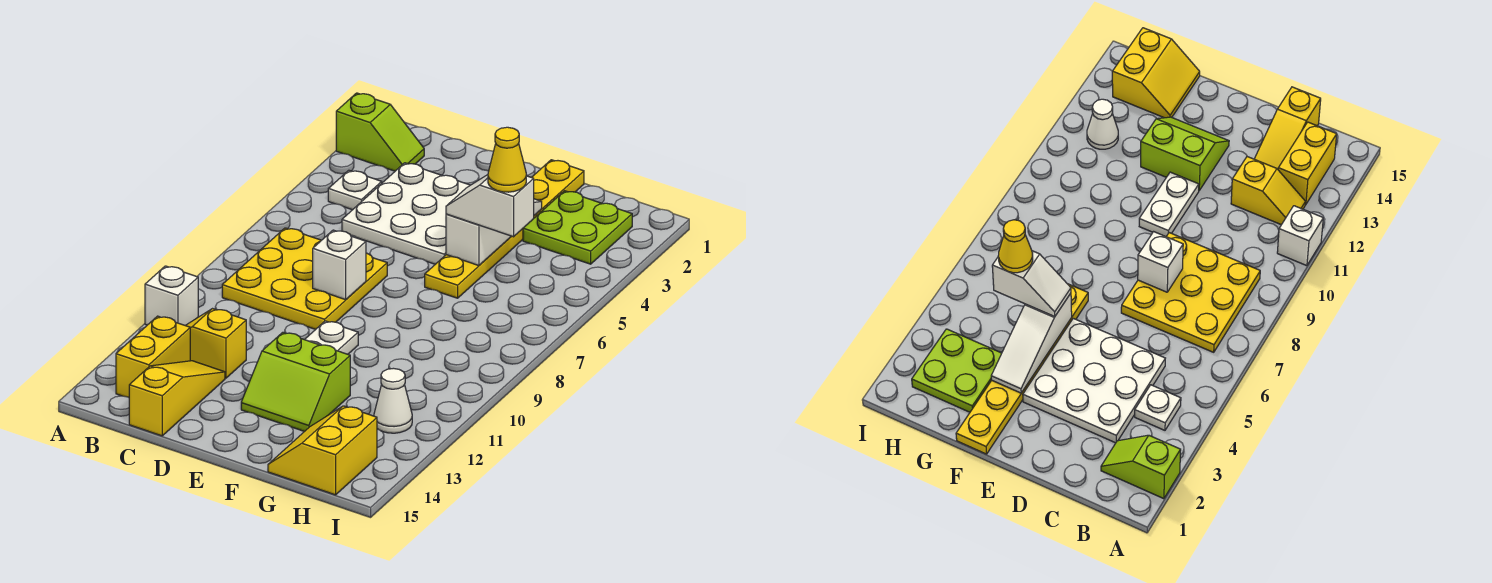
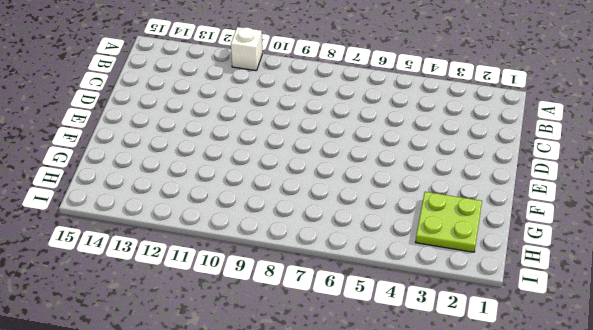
none -> lime slope A2:B2 level 1 top A
none -> white plate B4 level 1
none -> yellow plate B7:D9 level 1

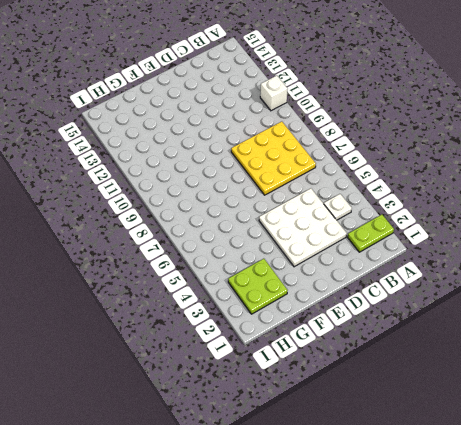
lime plate A2:B2 level 1 -> lime slope A2:B2 level 1 top A
none -> yellow slope B12:C12 level 1 top C
none -> yellow brick B13:B14 level 1
none -> yellow slope C13:C15 level 1 top 15

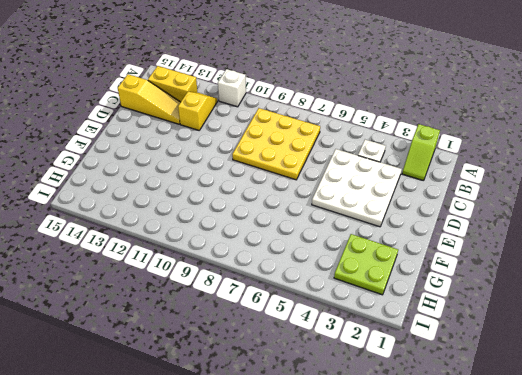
none -> white plate E10:E11 level 1
none -> lime slope E12:F13 level 1 top 12
none -> yellow plate F1:F6 level 1

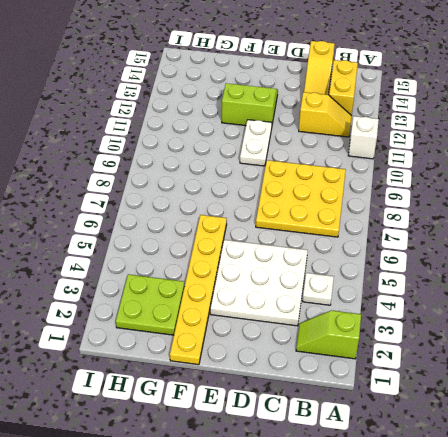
none -> yellow slope G14:H15 level 1 top H
none -> white cone H12 level 1
none -> white brick D8 level 2

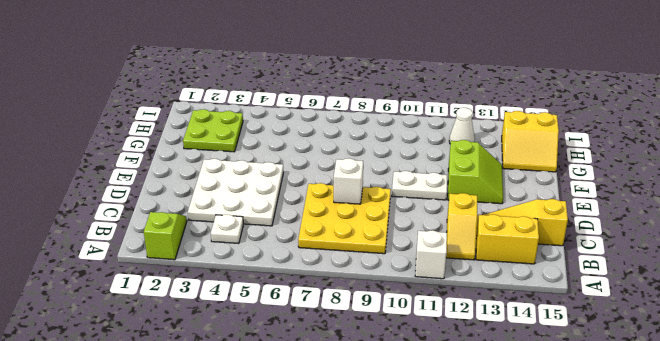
none -> yellow plate F1:F6 level 1
none -> white slope F3:F5 level 2 top 5
none -> white slope F5:G5 level 3 top G

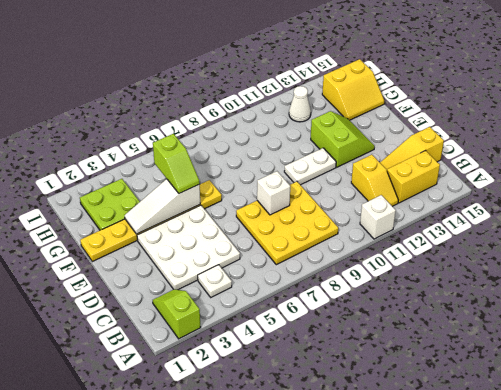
lime slope F5:G5 level 3 top G -> white slope F5:G5 level 3 top G
none -> yellow cone G5 level 4

